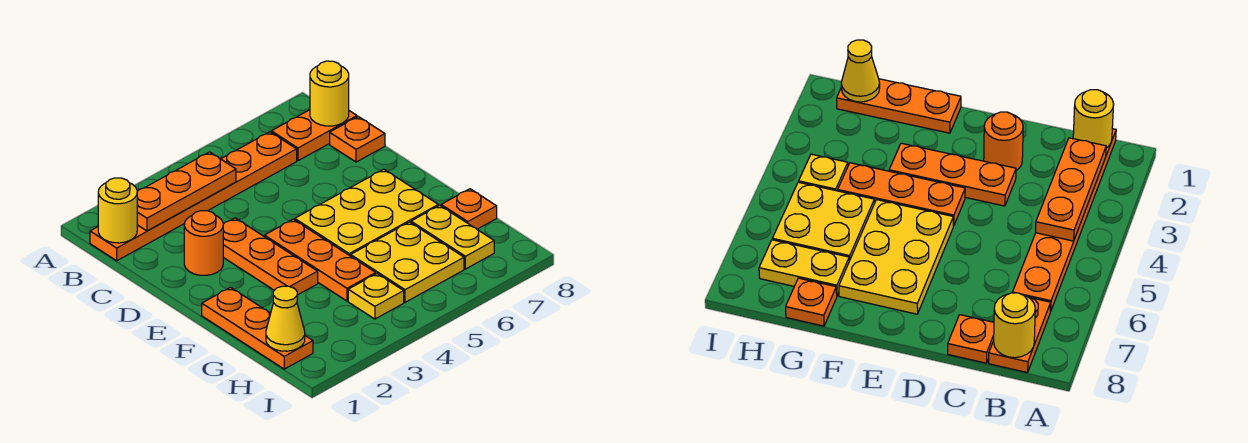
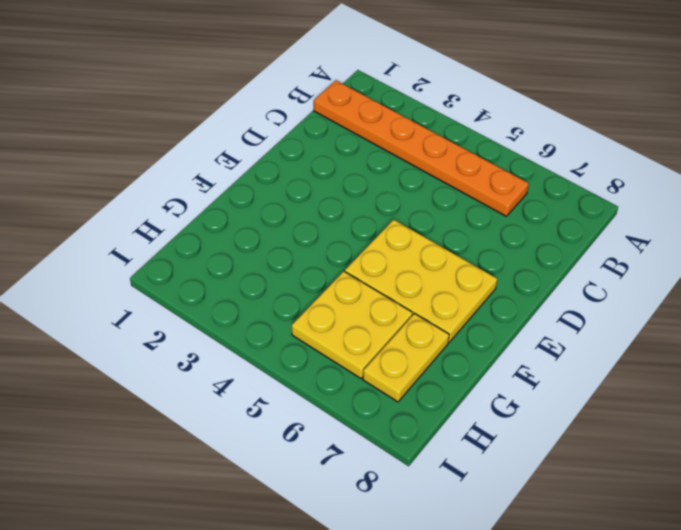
none -> orange plate B7:B8 level 1
none -> orange plate C8 level 1
none -> orange round brick D2 level 1

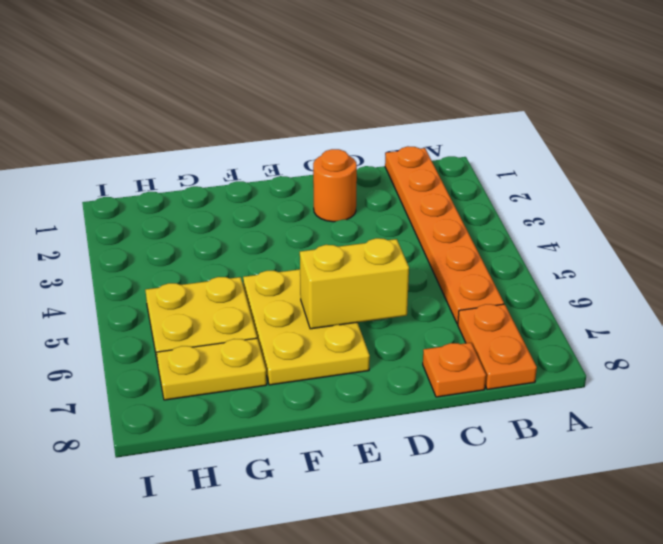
yellow brick D6:E6 level 2 -> none
none -> orange plate D3:F3 level 1
none -> orange plate E4:G4 level 1
none -> orange plate F1:H1 level 1

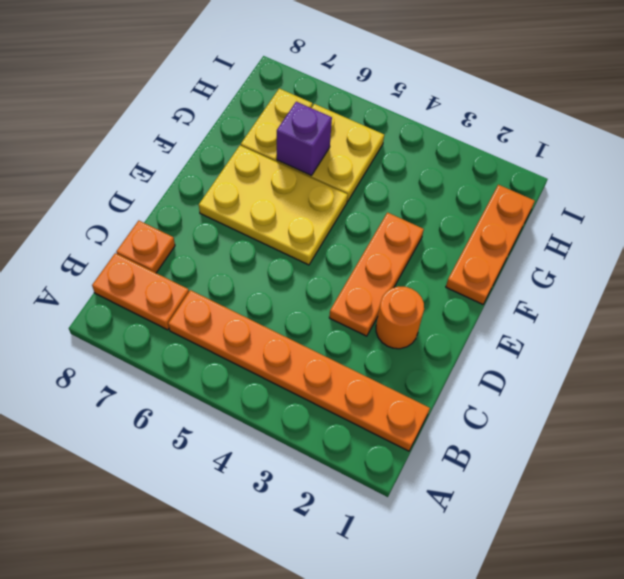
purple brick G6 level 2 -> none
none -> orange plate E4:G4 level 1
none -> orange plate G8 level 1
none -> yellow plate H4 level 1

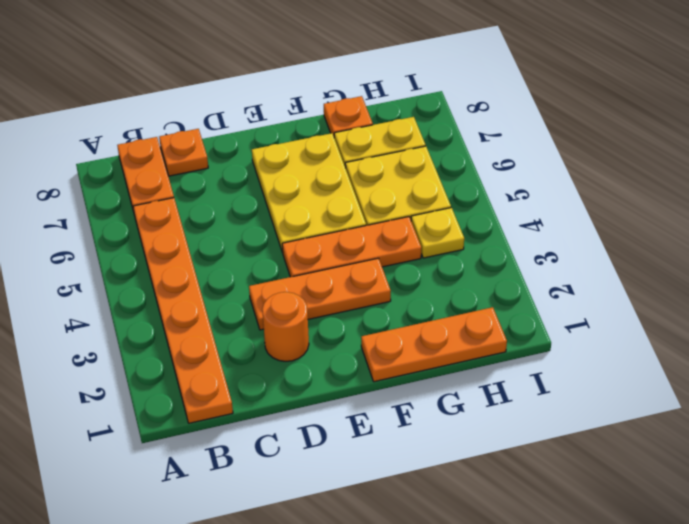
none -> yellow round brick B1 level 2
none -> orange plate B2:B4 level 2
none -> yellow round brick B8 level 2

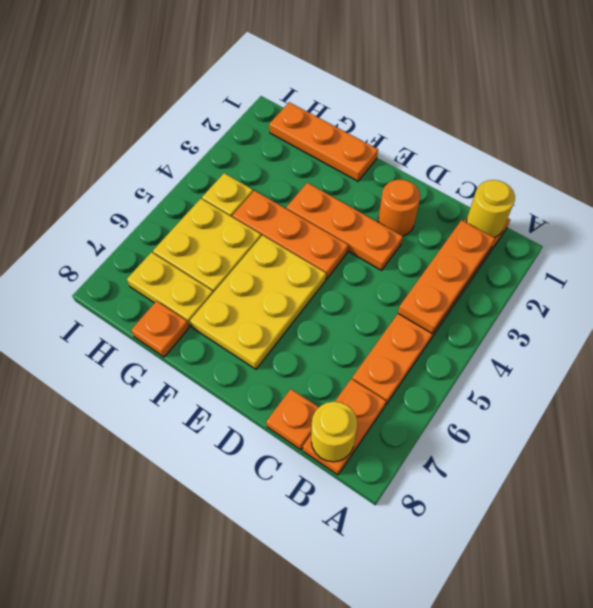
none -> yellow cone H1 level 2

